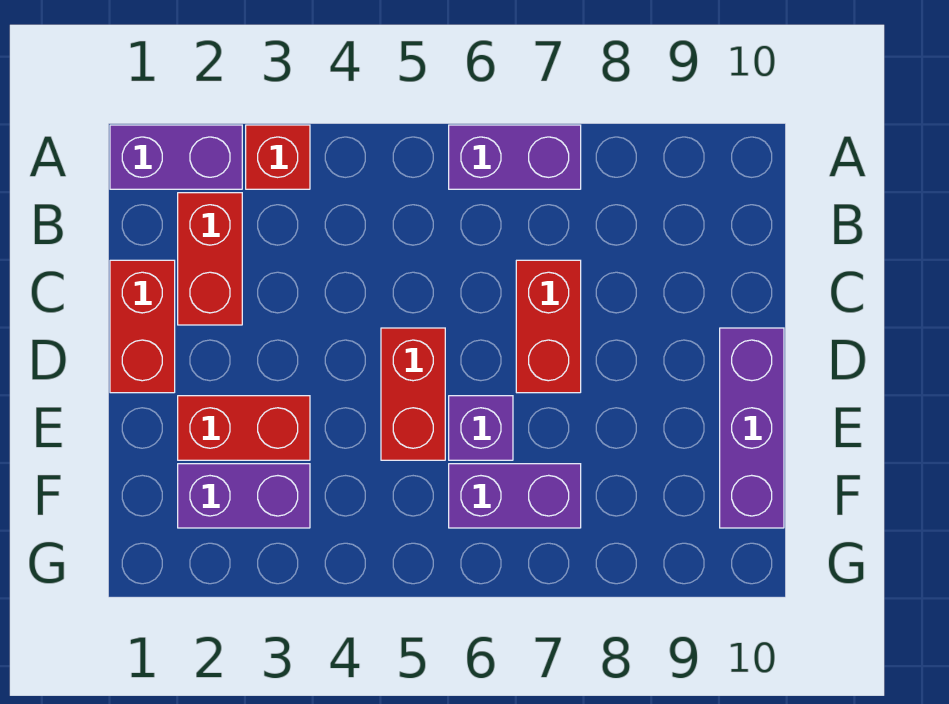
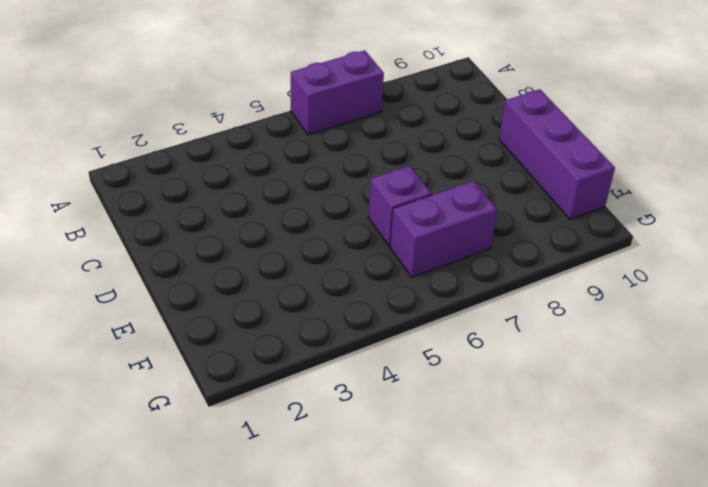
none -> purple brick A1:A2 level 1
none -> red brick A3 level 1
none -> red brick B2:C2 level 1

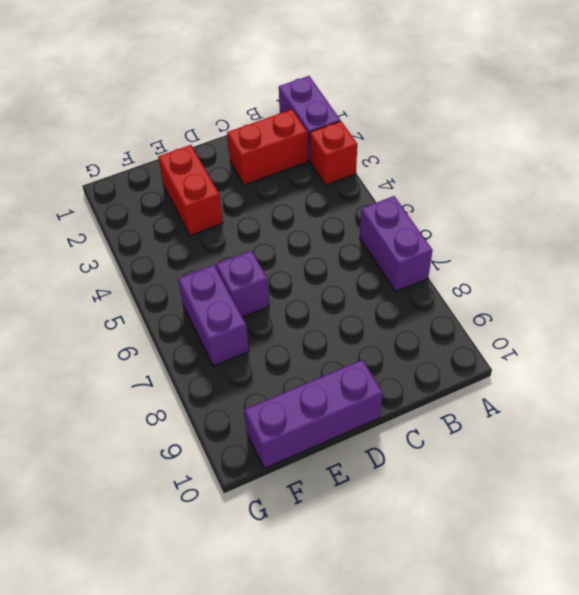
none -> red brick C1:D1 level 1
none -> red brick C7:D7 level 1
none -> red brick D5:E5 level 1

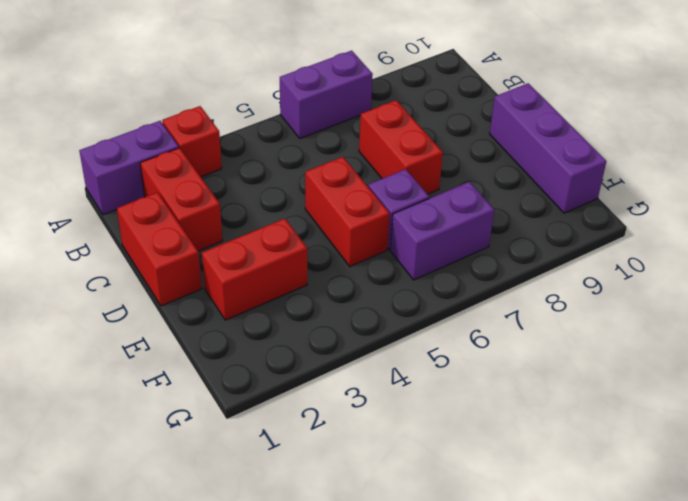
none -> purple brick F2:F3 level 1

